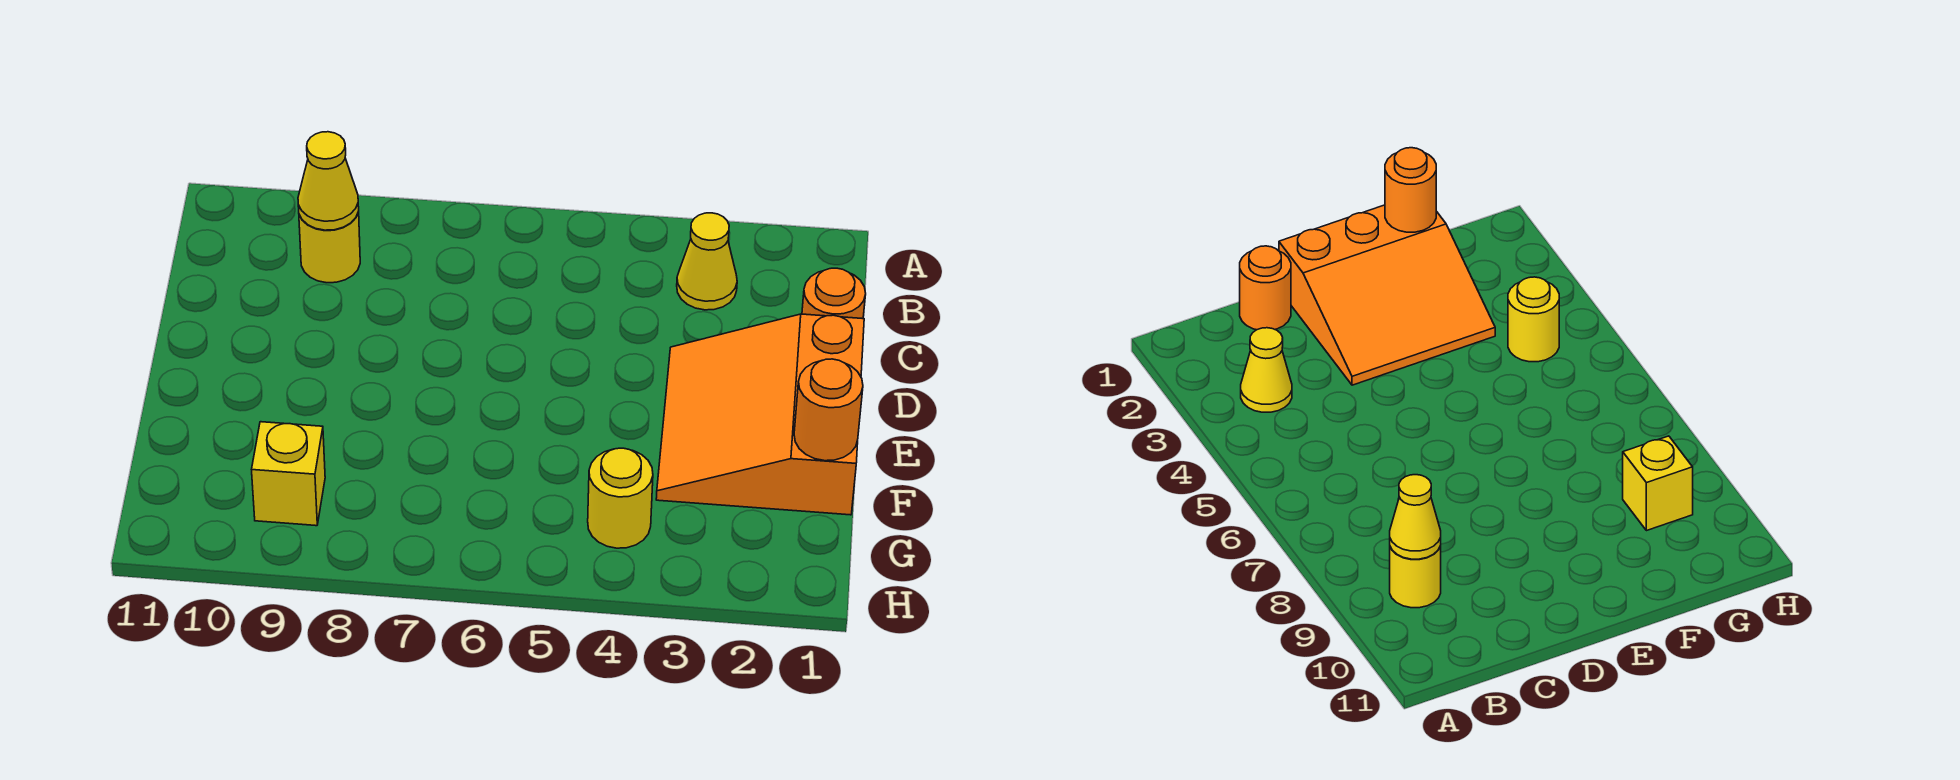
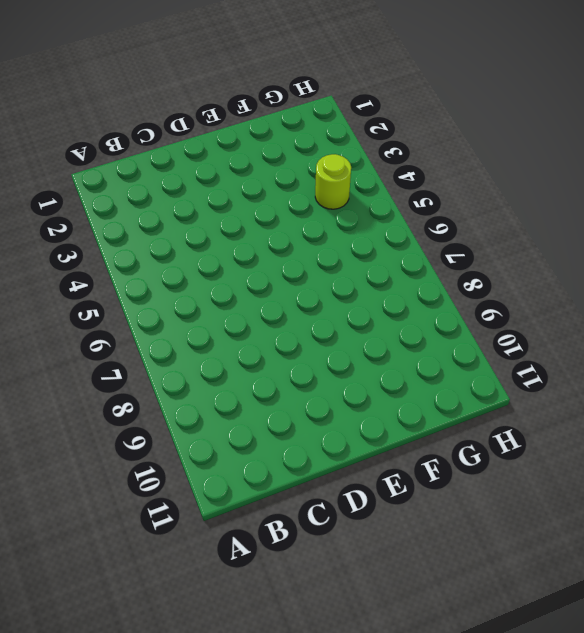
lime round brick G4 level 1 -> yellow round brick G4 level 1
none -> yellow cone B3 level 1
none -> yellow round brick B9 level 1

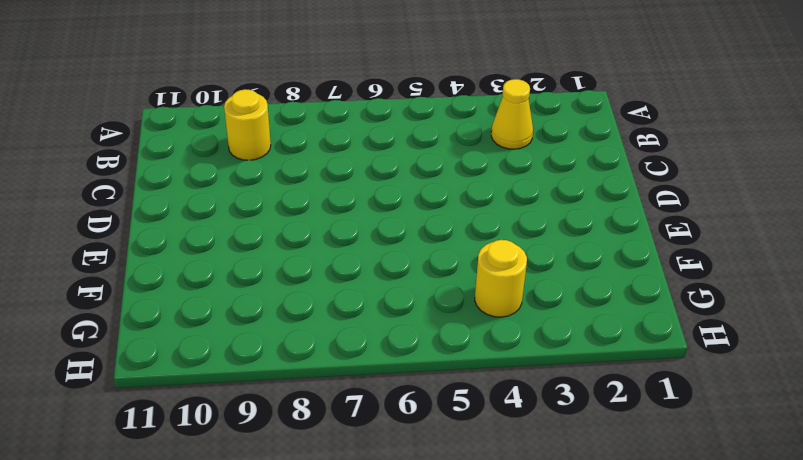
none -> orange round brick C1 level 1
none -> orange slope D1:F3 level 1 top 1

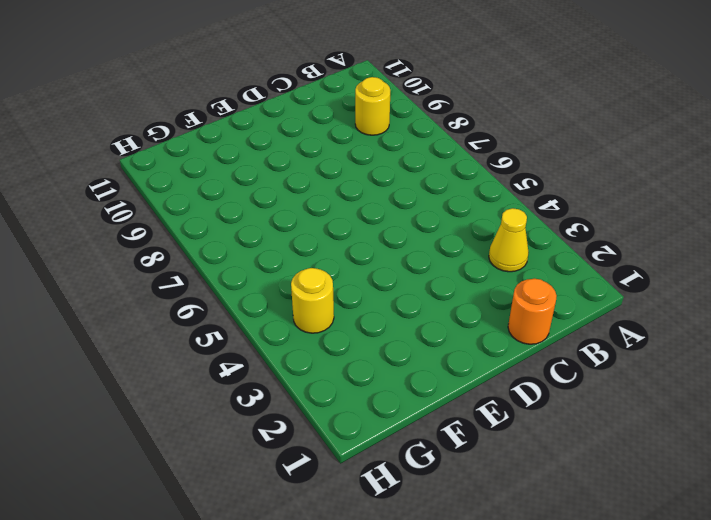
none -> orange slope D1:F3 level 1 top 1
none -> yellow brick G9 level 1

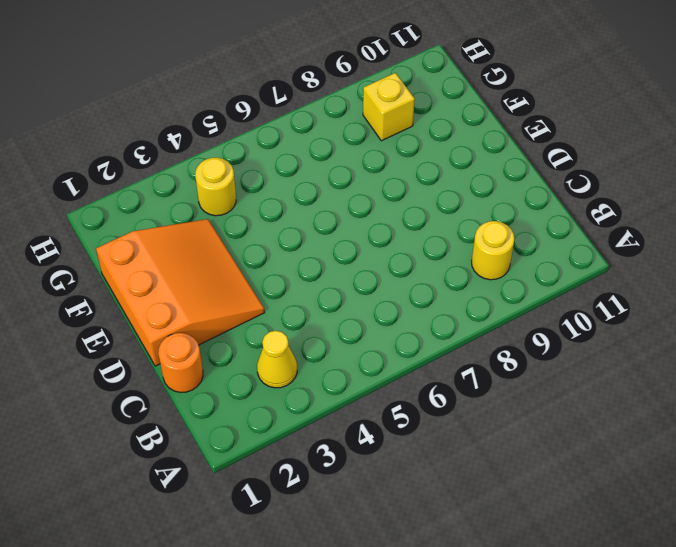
none -> yellow cone B9 level 2
none -> orange round brick F1 level 2

